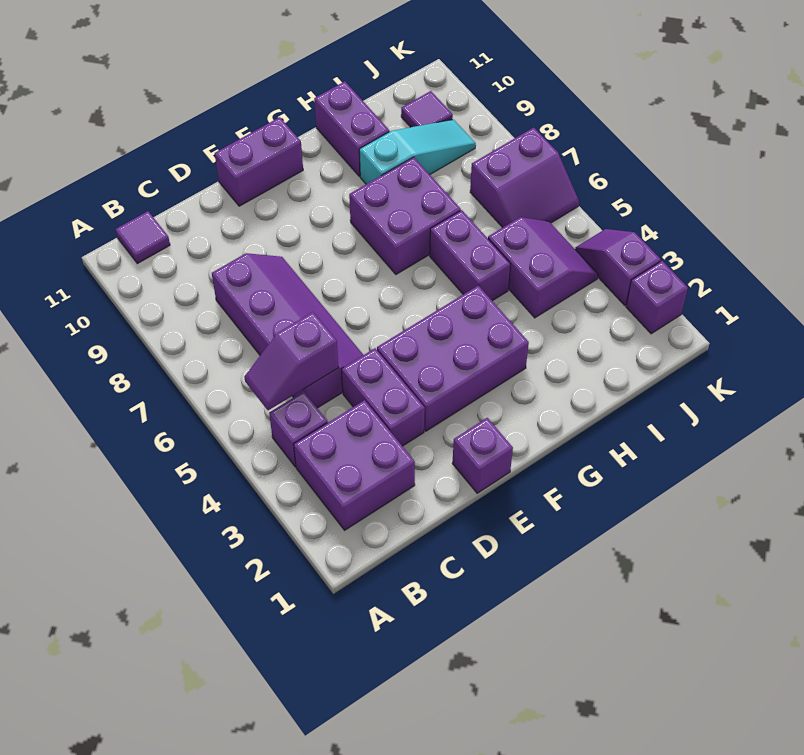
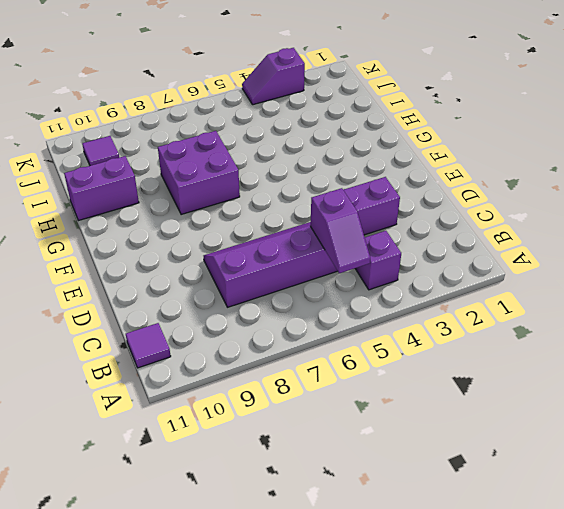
none -> purple brick B2:C3 level 1
none -> purple brick E1 level 1
none -> purple brick E3:G4 level 1

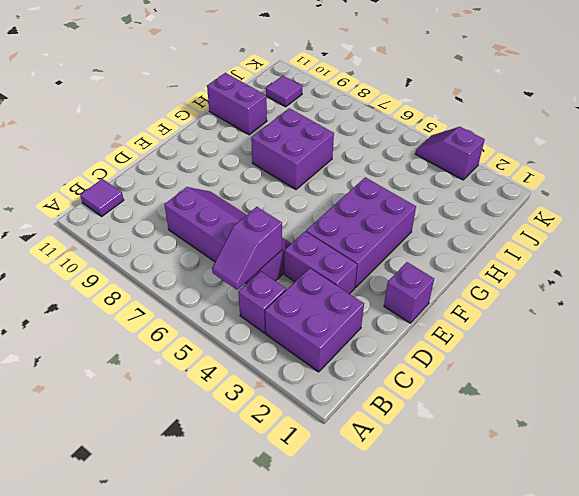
none -> purple brick E11:F11 level 1
none -> purple brick H5:H6 level 1
none -> cyan slope H9:J9 level 1 top H

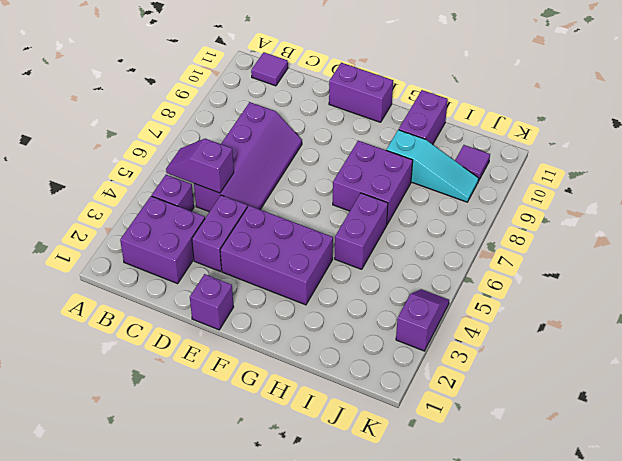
none -> purple slope I4:J5 level 1 top I
none -> purple slope J6:K7 level 1 top 7
none -> purple brick K2 level 1

